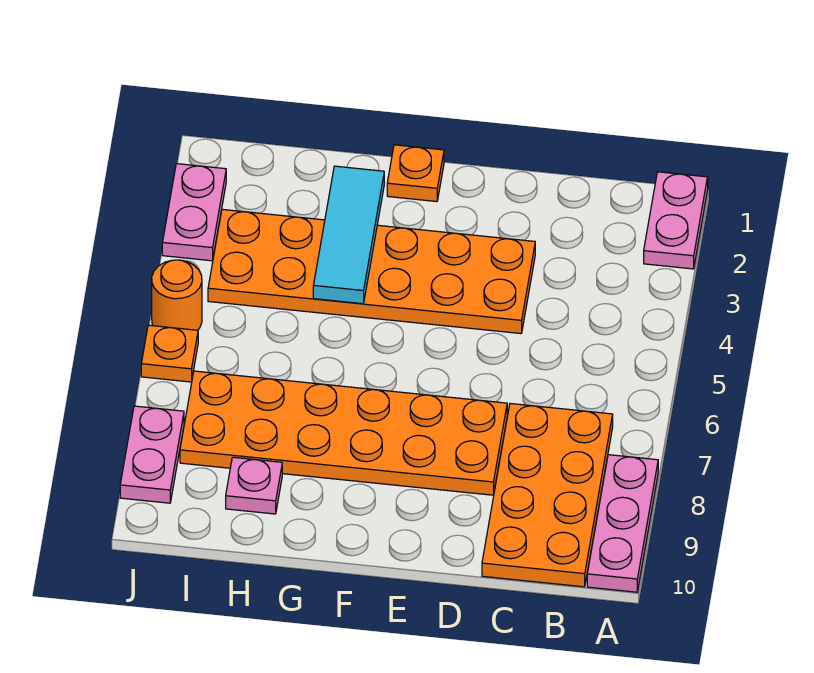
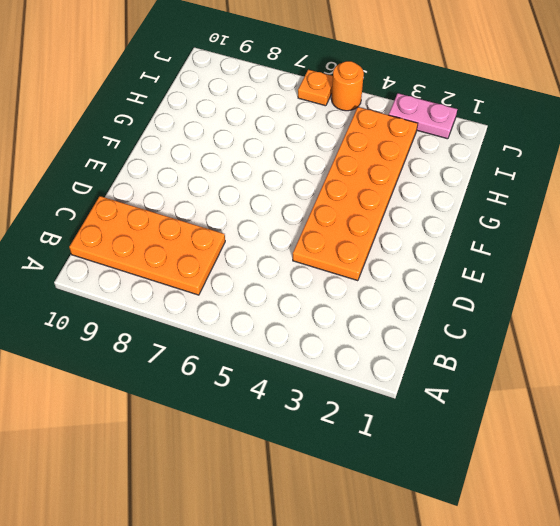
none -> pink plate A1:A2 level 1
none -> pink plate A8:A10 level 1
none -> orange plate D7:I8 level 1

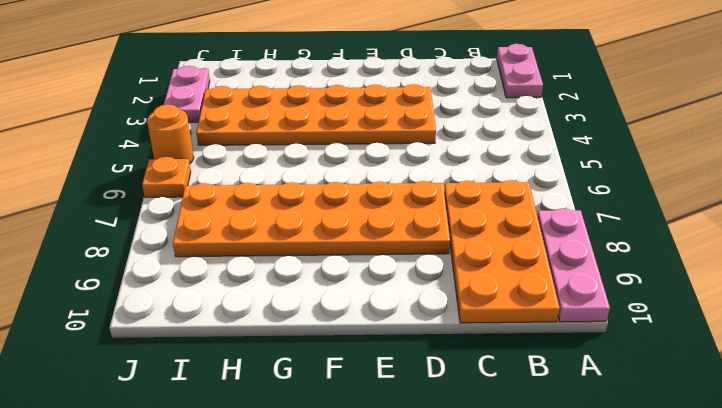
none -> orange plate F1 level 1
none -> pink plate H9 level 1
none -> pink plate J8:J9 level 1

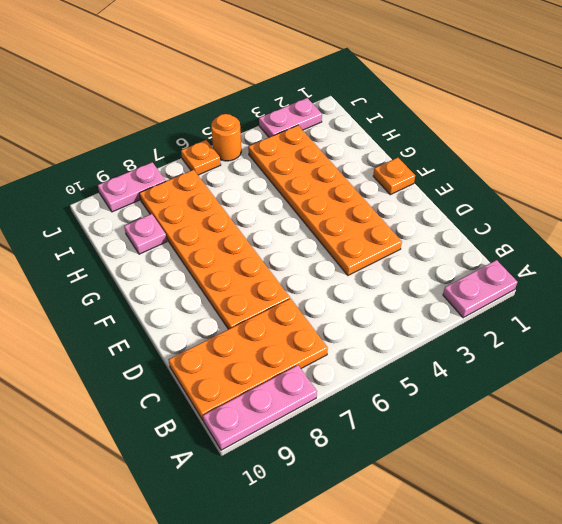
none -> cyan tile G2:G4 level 2

